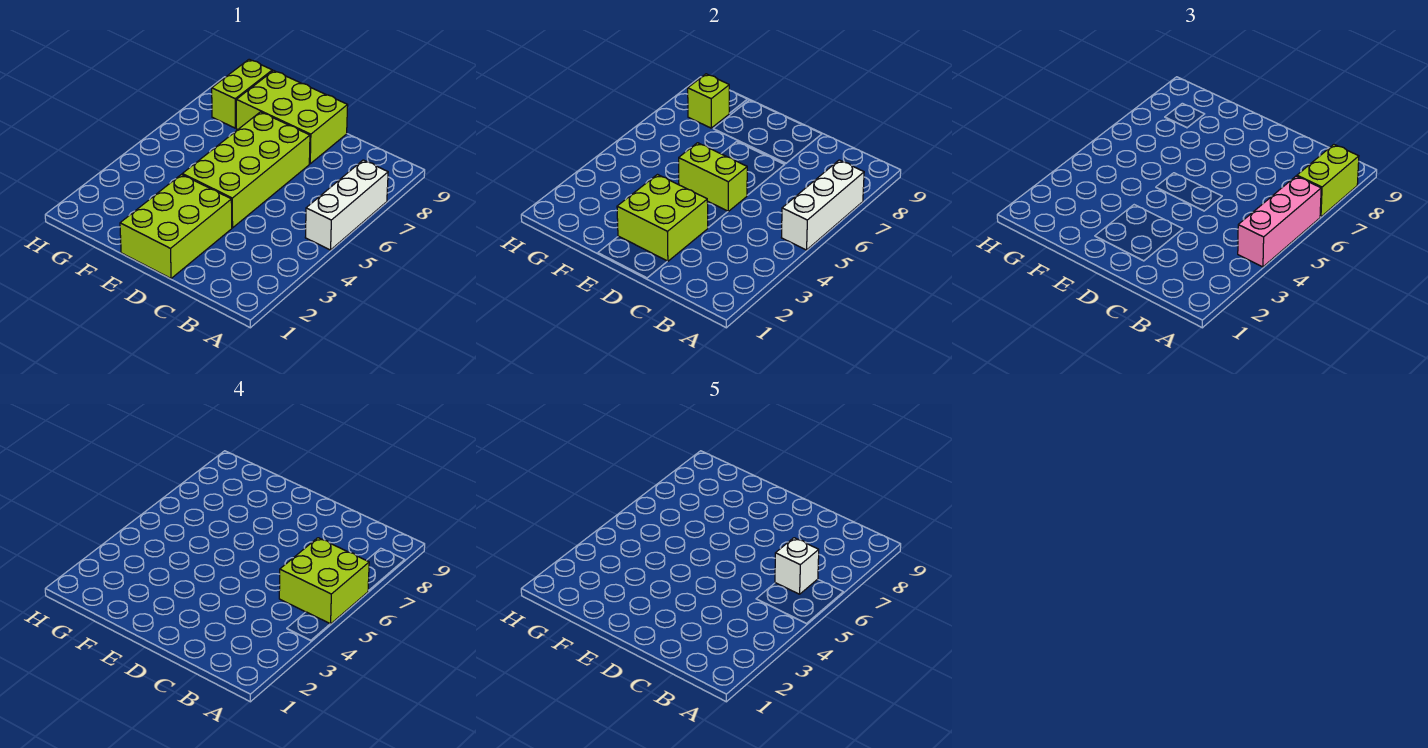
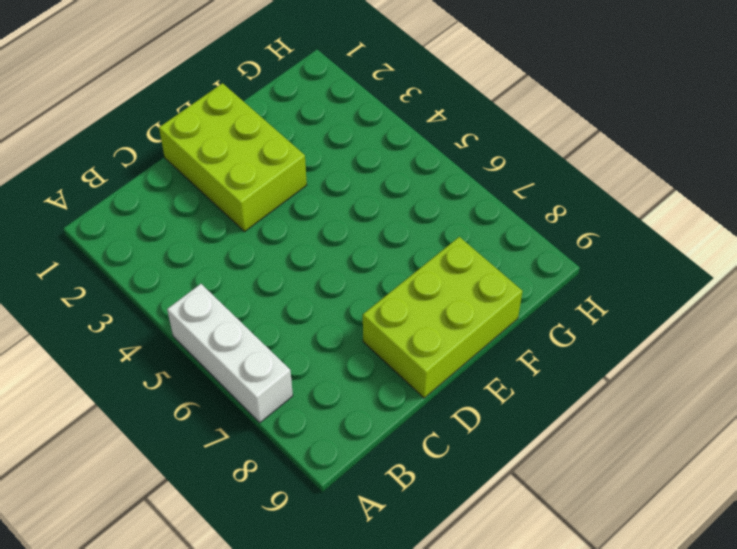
none -> lime brick D4:E7 level 1
none -> lime brick G8:G9 level 1
none -> white brick A5:A7 level 2

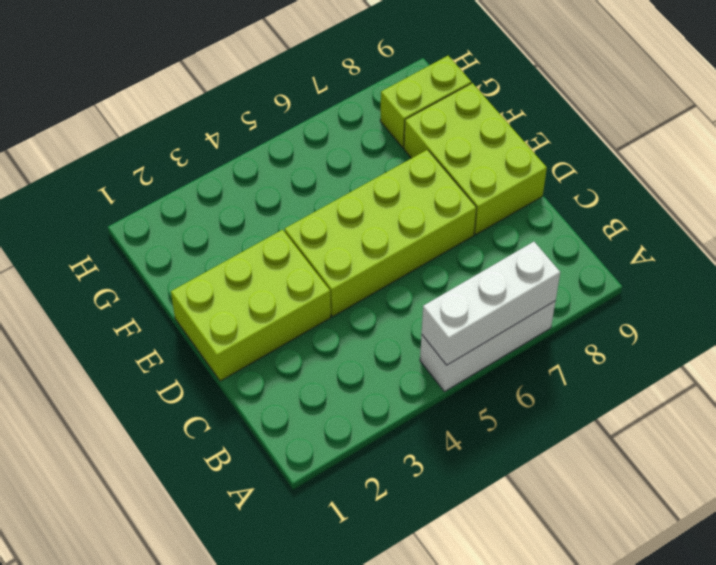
none -> lime brick D2:E3 level 2
none -> lime brick D5:E5 level 2
none -> lime brick G8 level 2

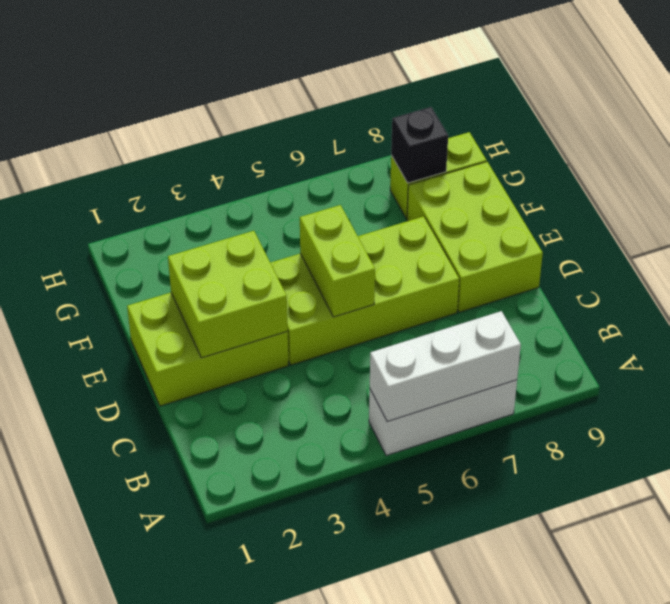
black brick G8 level 2 -> lime brick G8 level 2
none -> pink brick A4:A6 level 3
none -> lime brick A7:A8 level 3
none -> lime brick A5:B6 level 4

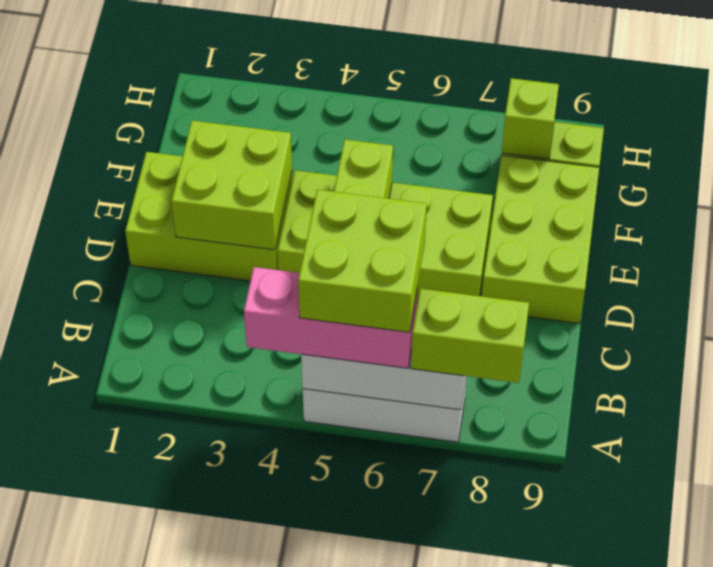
none -> white brick B6 level 5

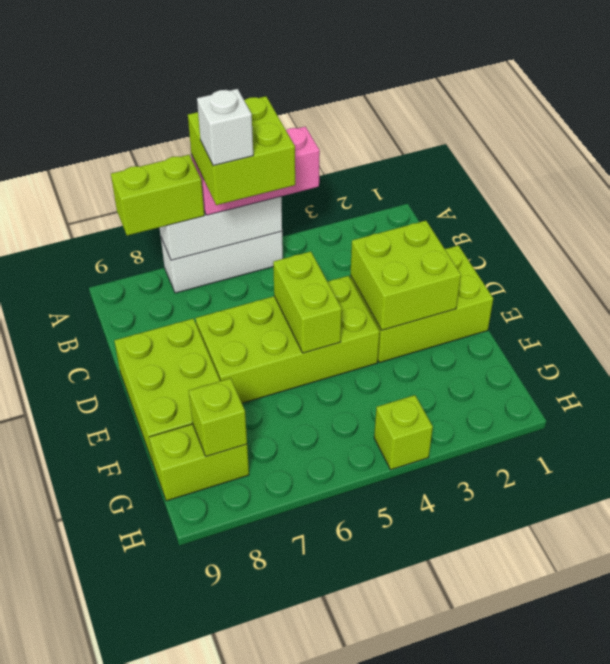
lime brick H4 level 1 -> none

